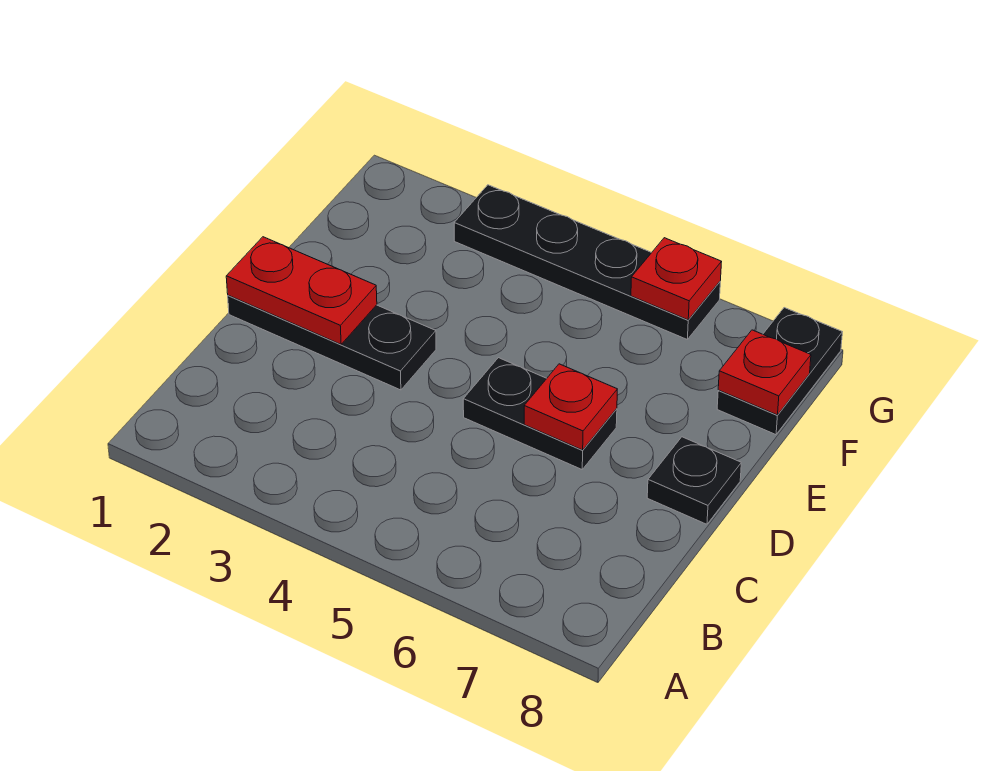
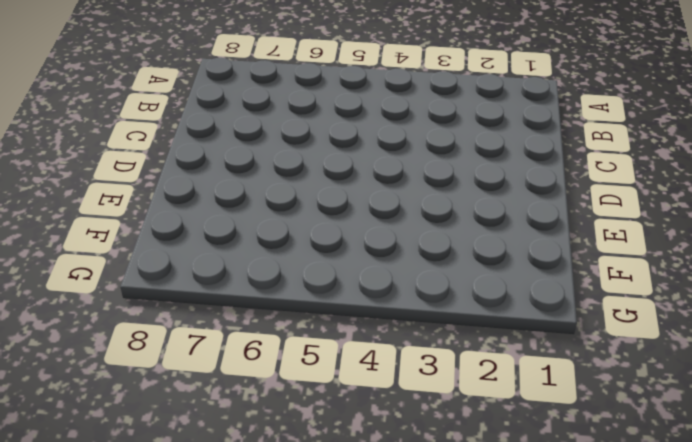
none -> black plate D1:D3 level 1
none -> black plate D5:D6 level 1

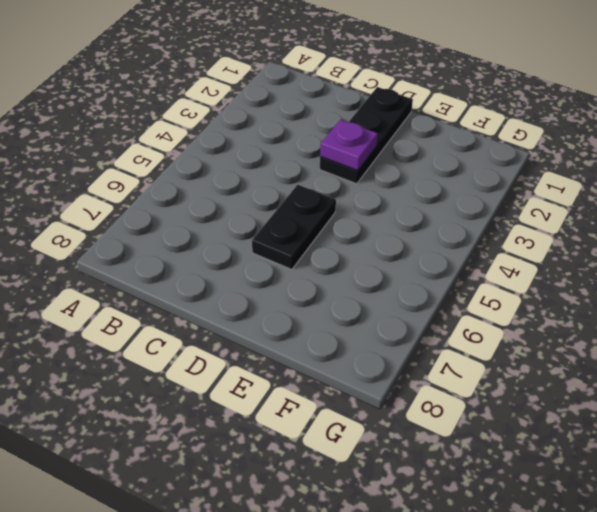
purple plate D3 level 2 -> none
none -> black plate D8 level 1
none -> black plate F8:G8 level 1

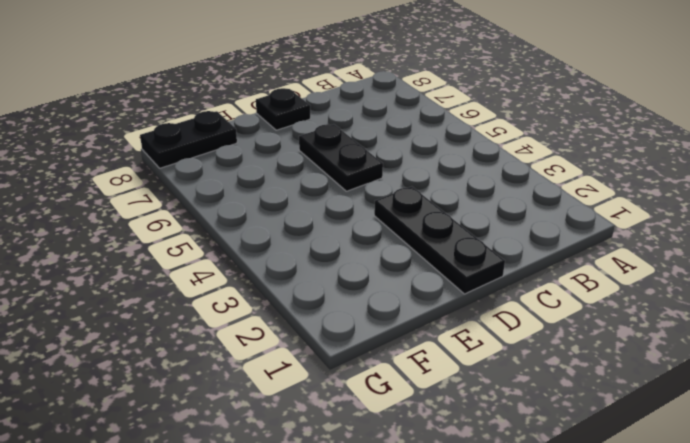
none -> black plate G3:G6 level 1
none -> red plate D1:D2 level 2

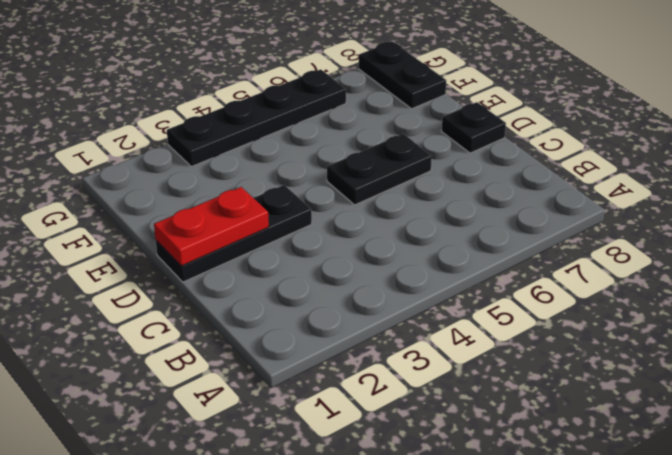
none -> red plate D6 level 2
none -> red plate F8 level 2

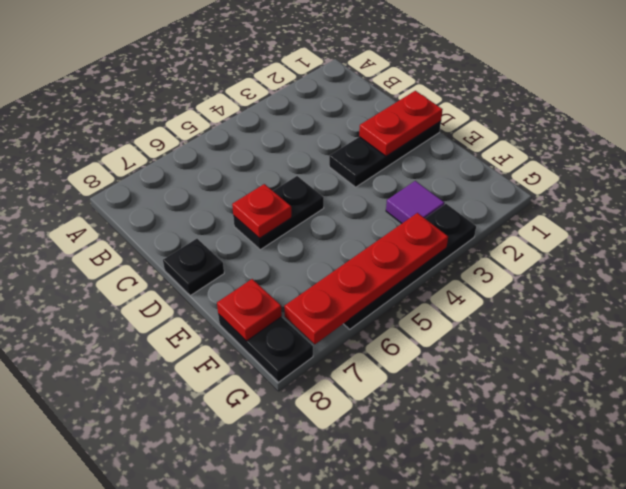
purple tile F3 level 1 -> none
red plate G4:G7 level 2 -> red plate G6 level 2

